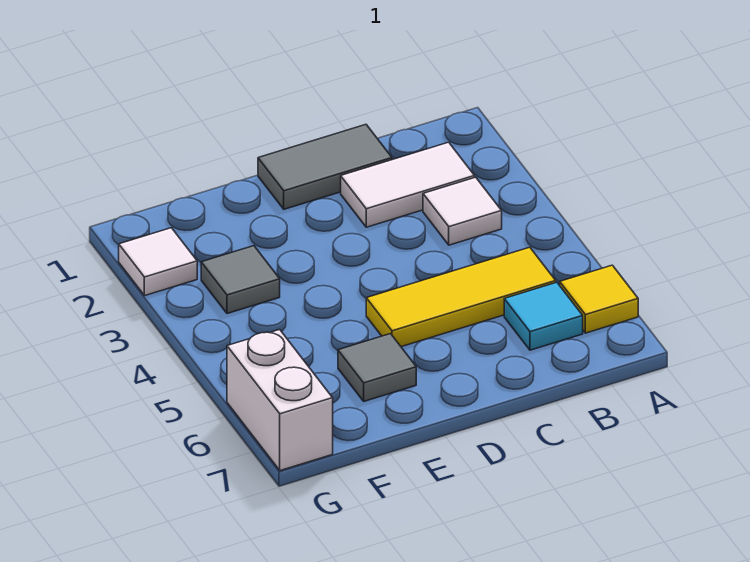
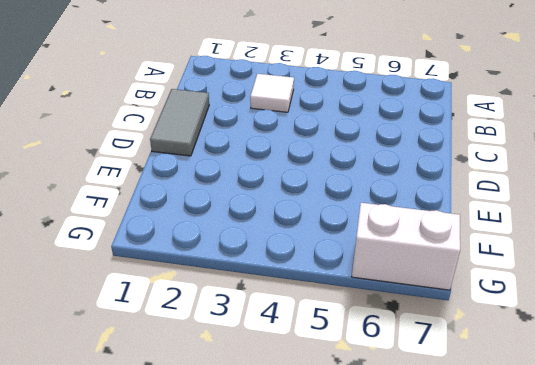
none -> yellow tile A6 level 1
none -> white tile B2:C2 level 1

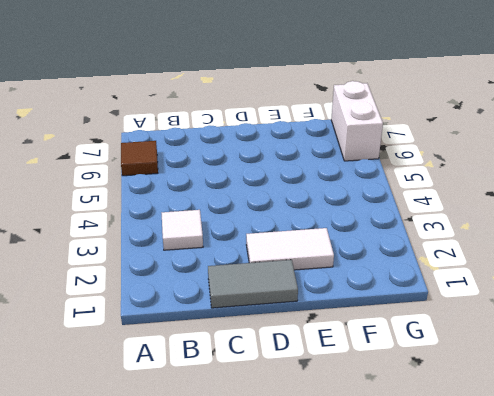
brown tile A6 level 1 -> yellow tile A6 level 1
white tile D2:E2 level 1 -> white tile B2:C2 level 1
none -> yellow tile B5:D5 level 1
none -> cyan tile B6 level 1

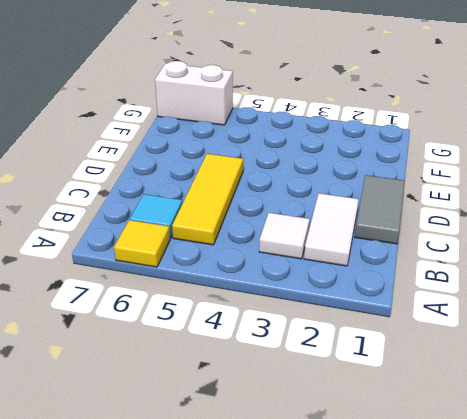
none -> grey tile E6 level 1
none -> grey tile F3 level 1

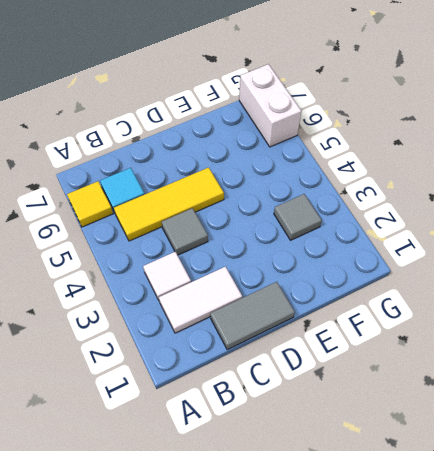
grey tile C4 level 1 -> grey tile E6 level 1
none -> white tile G2 level 1

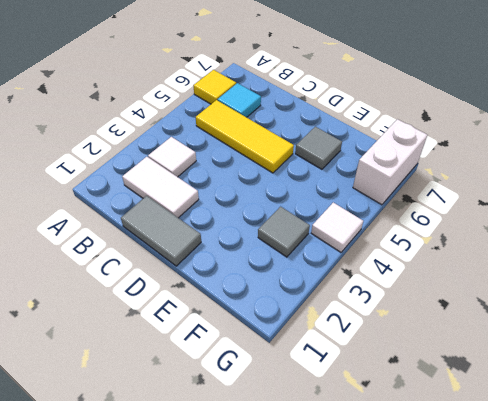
white tile G4 level 1 -> white tile G2 level 1

